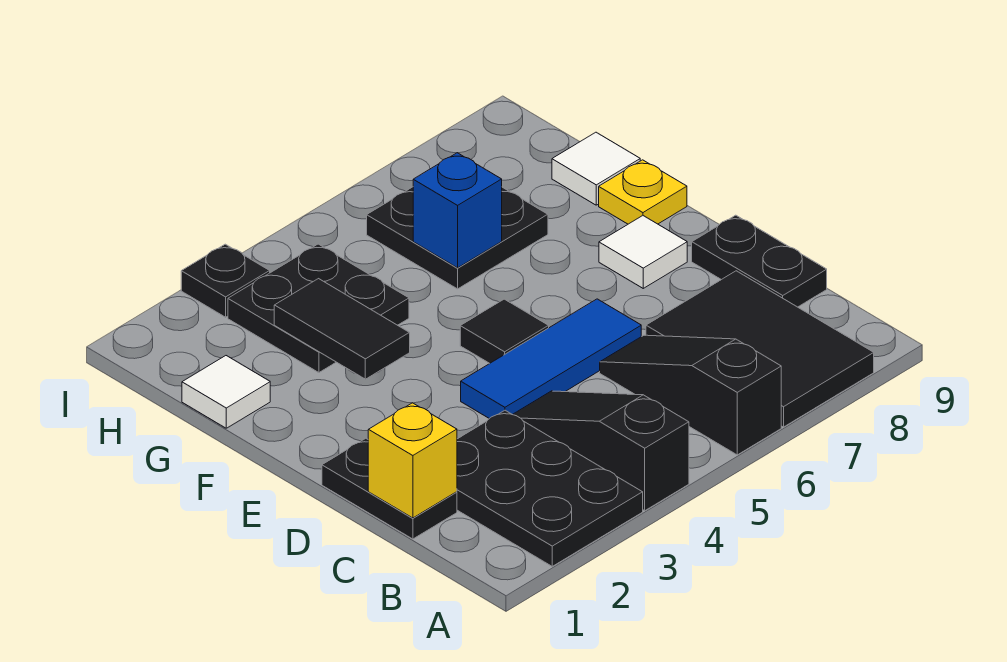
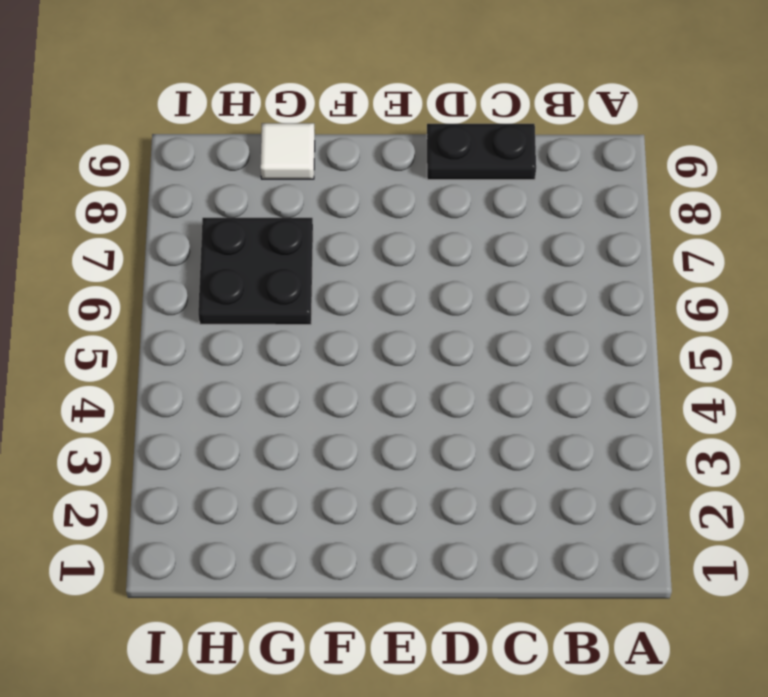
none -> black plate A2:C3 level 1
none -> black slope A4:C4 level 1 top A
none -> black slope A6:C6 level 1 top A

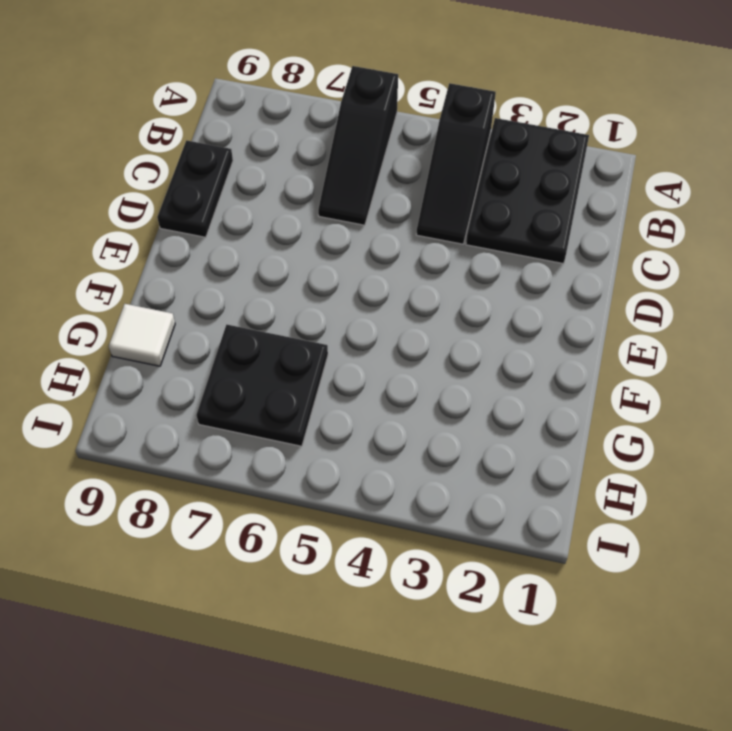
none -> black tile A7:C8 level 1
none -> black plate C1:D1 level 1
none -> blue tile D4:D6 level 1

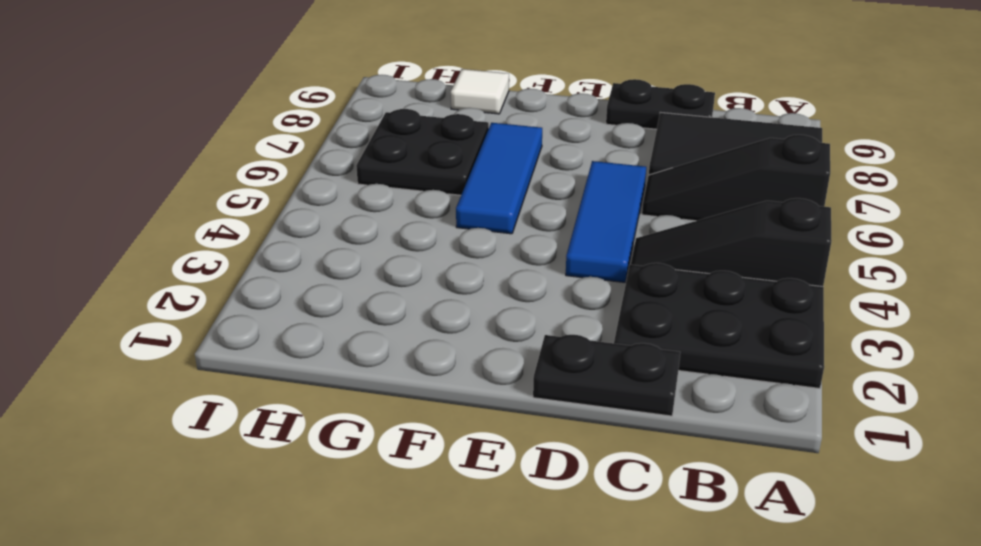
blue tile F5:F7 level 1 -> none
none -> black tile E5 level 1
none -> white tile E8 level 1
none -> yellow plate F9 level 1

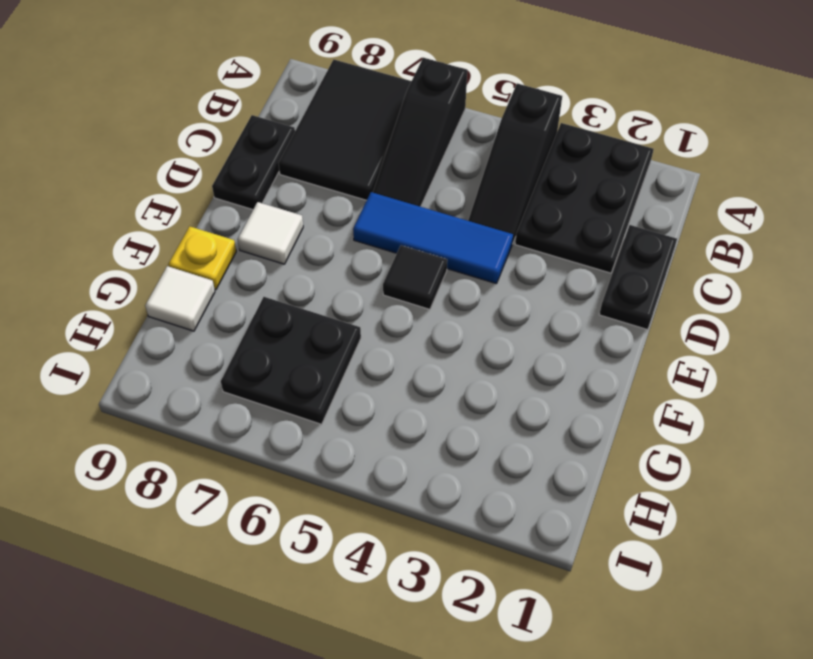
none -> white tile G1 level 1
none -> black plate G3:H4 level 1
none -> black plate I3 level 1

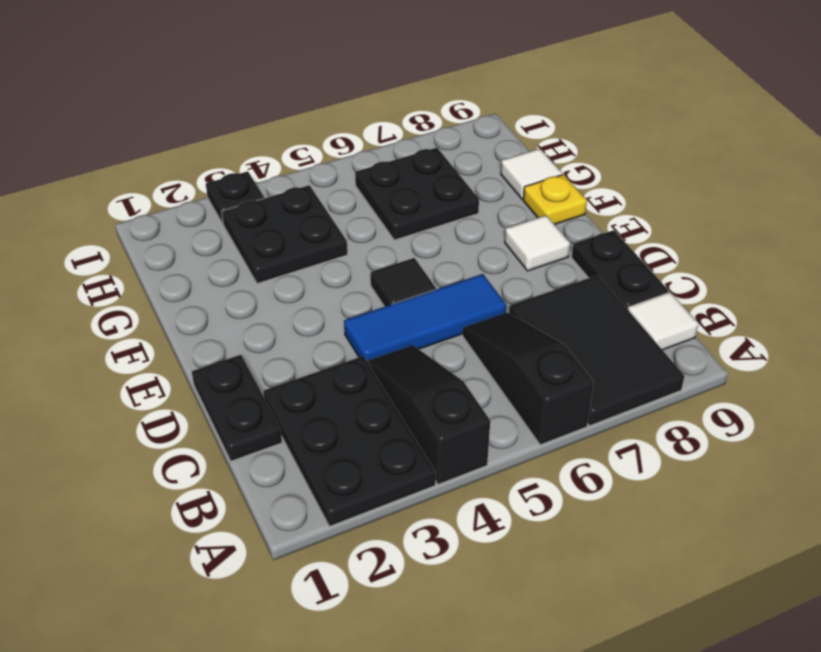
white tile B9 level 1 -> white tile G1 level 1
none -> yellow brick C1 level 2
none -> black tile F3:G3 level 2
none -> blue brick G6 level 2

